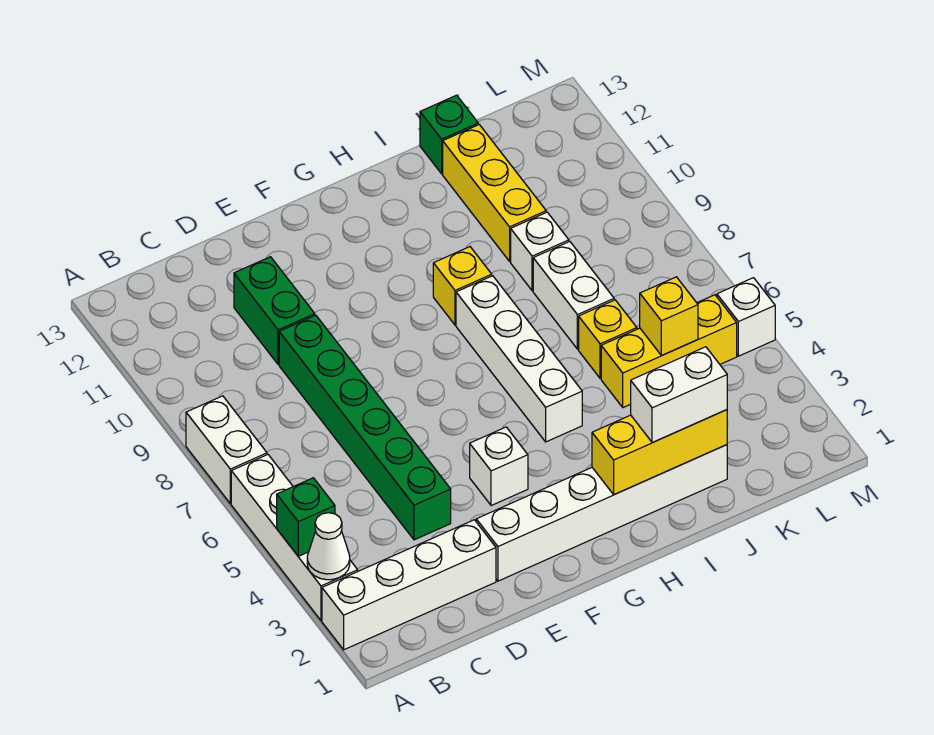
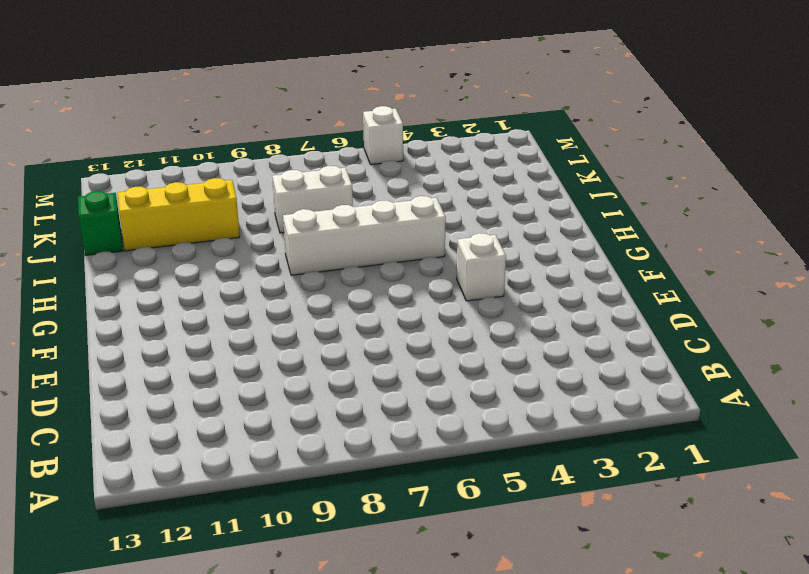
none -> white brick A2:D2 level 1
none -> white brick A3:A6 level 1
none -> white brick A7:A8 level 1

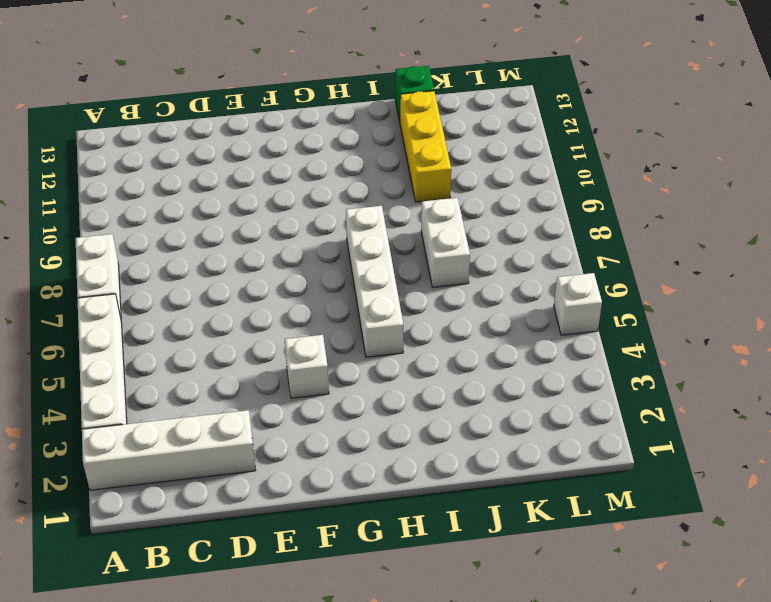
none -> green brick D4:D9 level 1
none -> green brick D10:D11 level 1
none -> white brick E2:J2 level 1

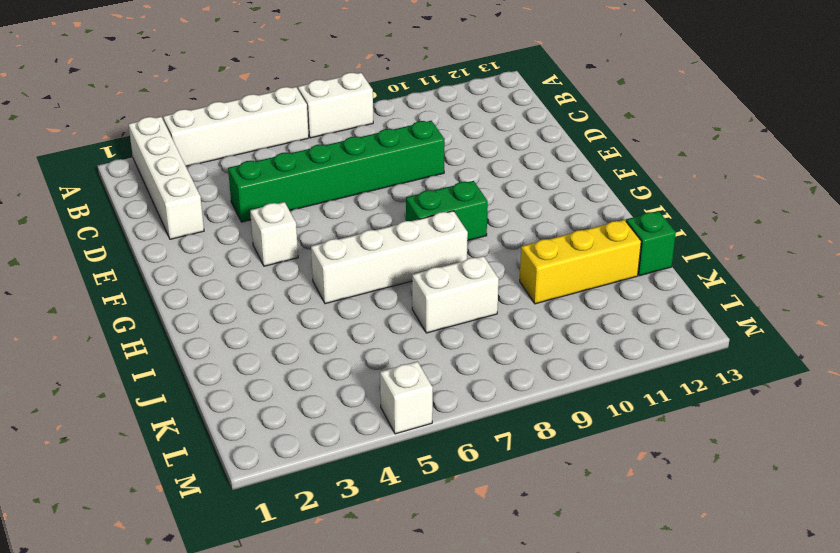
green brick G8:G9 level 1 -> green brick D10:D11 level 1
none -> white brick E2:J2 level 1
none -> yellow brick H9 level 1
none -> yellow brick J5:L5 level 1

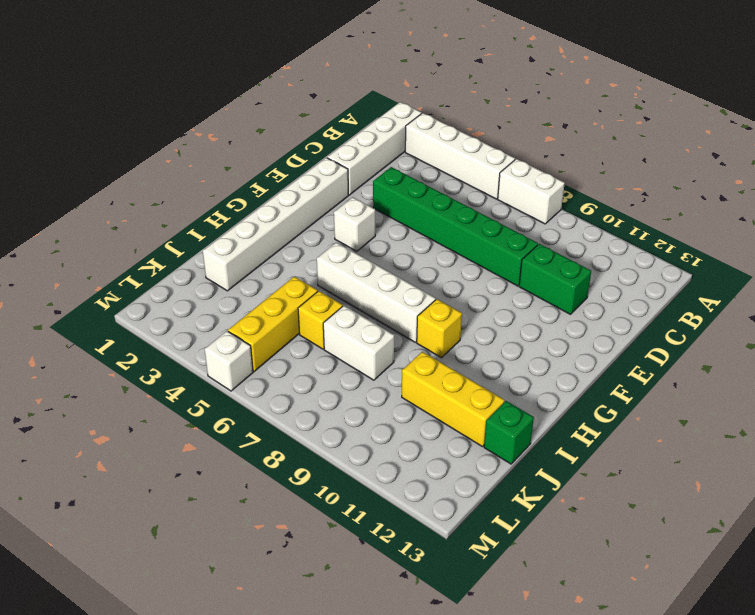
none -> white brick J9 level 1
none -> white cone A3 level 2
none -> green brick A4 level 2

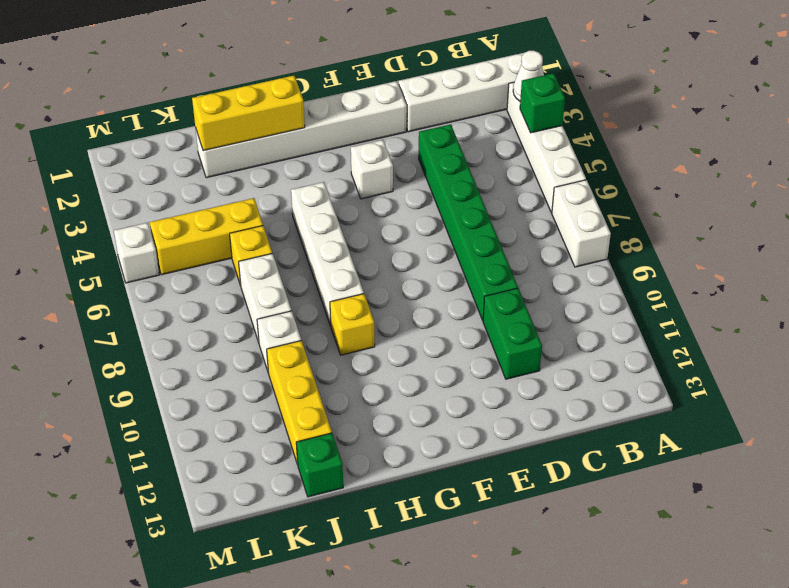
none -> yellow brick K5 level 2
none -> white brick I2:J2 level 3

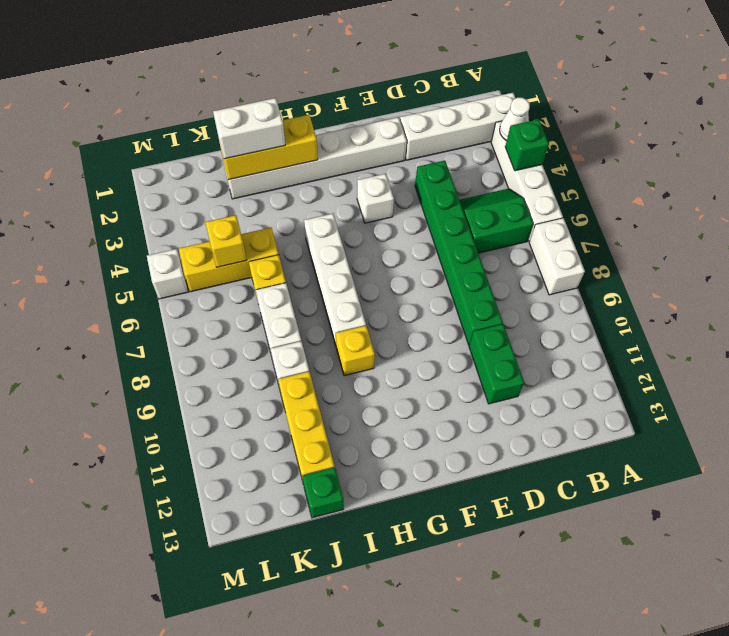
green slope B5:C6 level 1 top 6 -> none

